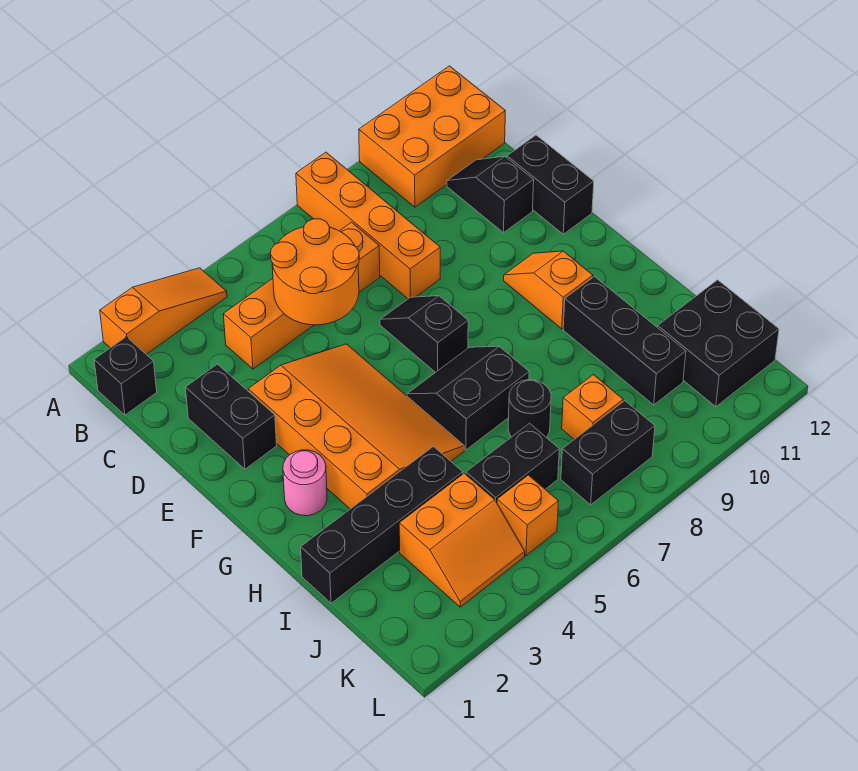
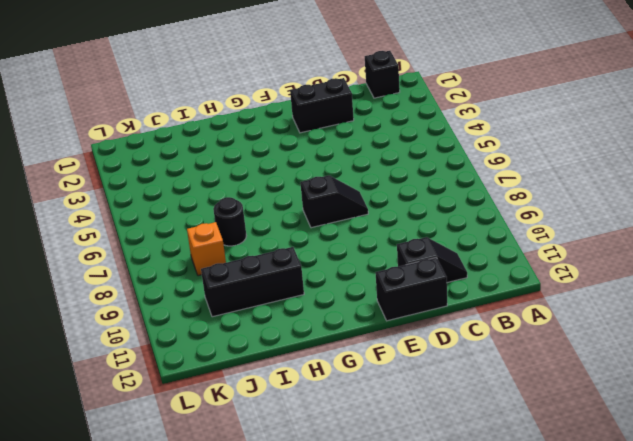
none -> orange slope A2:A4 level 1 top 2
none -> orange brick A8:D8 level 1
none -> orange brick A10:B12 level 1

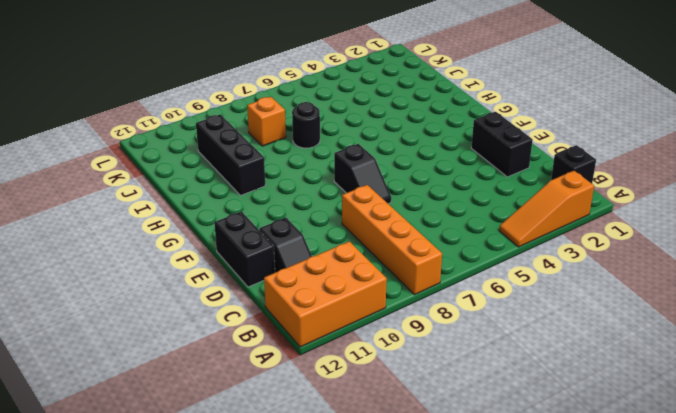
none -> orange brick C4:C7 level 1
none -> orange slope E3:H5 level 1 top 3
none -> orange slope F10:G10 level 1 top G

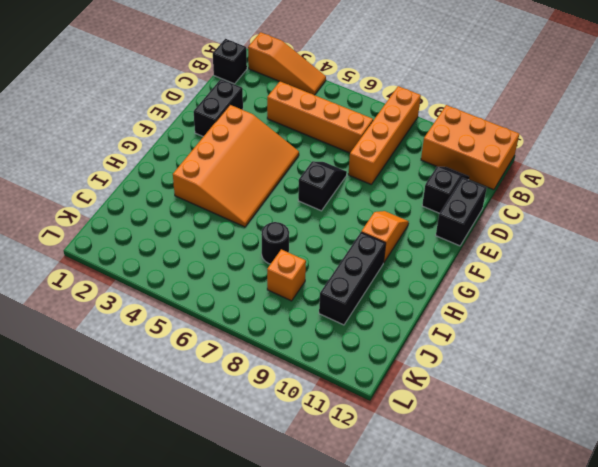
none -> pink round brick G2 level 1
none -> black slope G6:H7 level 1 top H
none -> black brick I1:I4 level 1

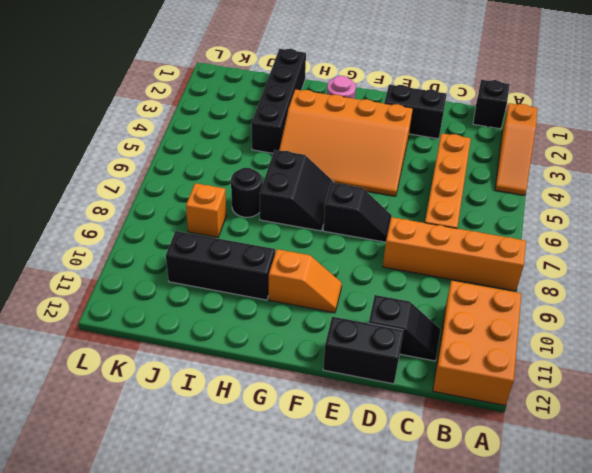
none -> orange slope J3:K4 level 1 top J
none -> black brick J5:J6 level 1
none -> black brick J11:K12 level 1

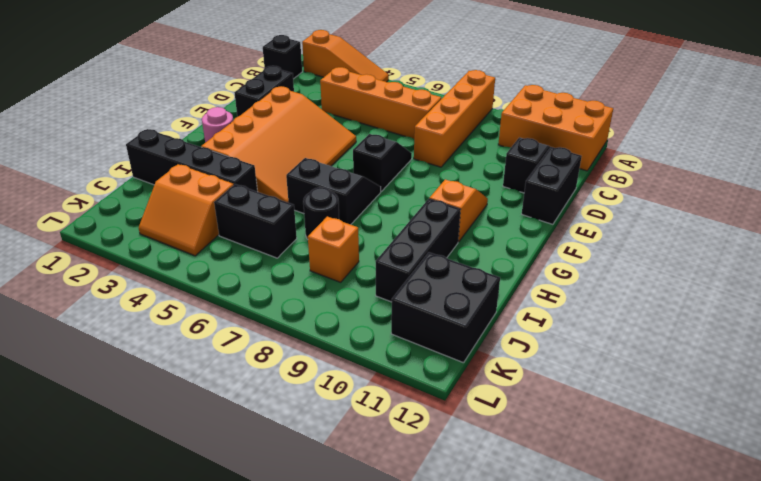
none -> orange brick K5 level 1
none -> black brick K7:K8 level 1
none -> orange round brick C5:D6 level 2

